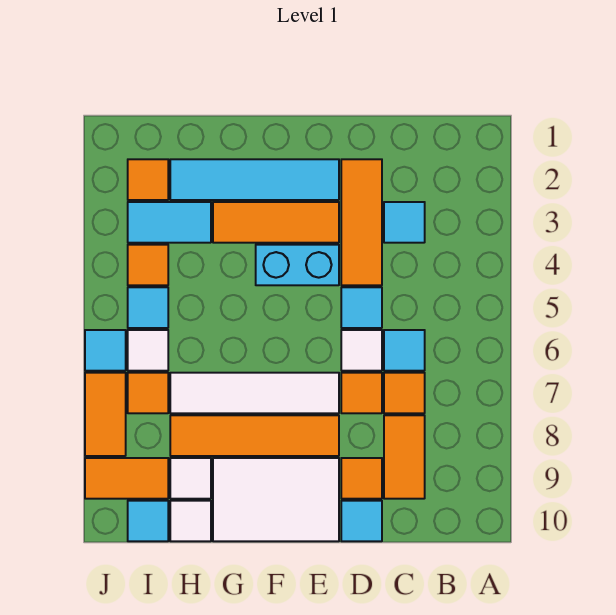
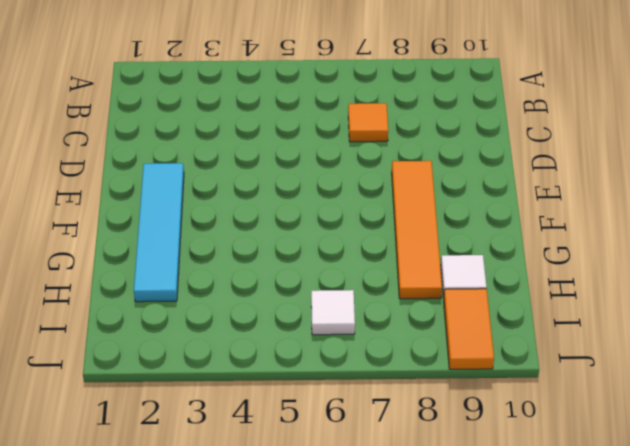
none -> cyan tile C3 level 1
none -> cyan tile C6 level 1
none -> orange tile C8:C9 level 1

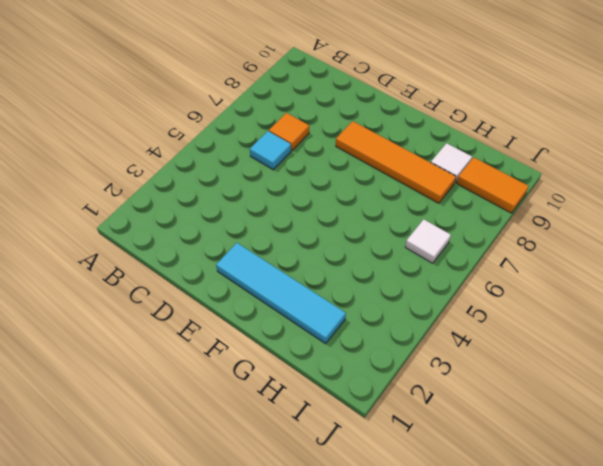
none -> cyan tile C3 level 1
none -> orange tile C8:C9 level 1
none -> orange tile D2:D4 level 1

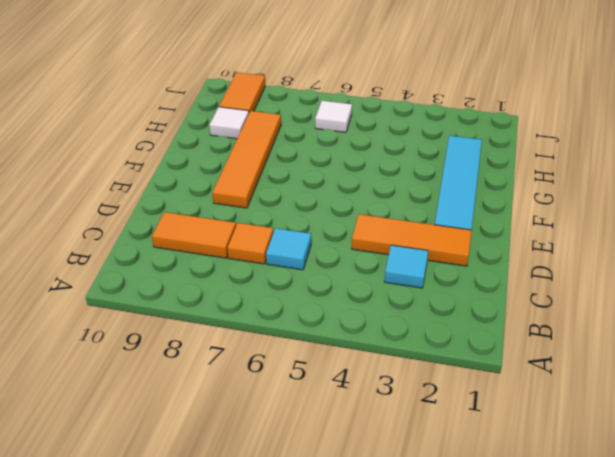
none -> cyan tile D5 level 1
none -> white tile D6 level 1
none -> orange tile D7 level 1

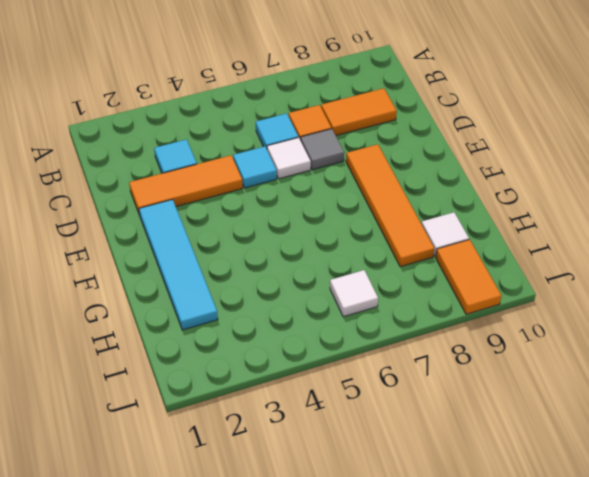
grey tile D7 level 1 -> orange tile D7 level 1
none -> orange tile D9 level 1
none -> cyan tile D10 level 1
none -> orange tile E3:G3 level 1

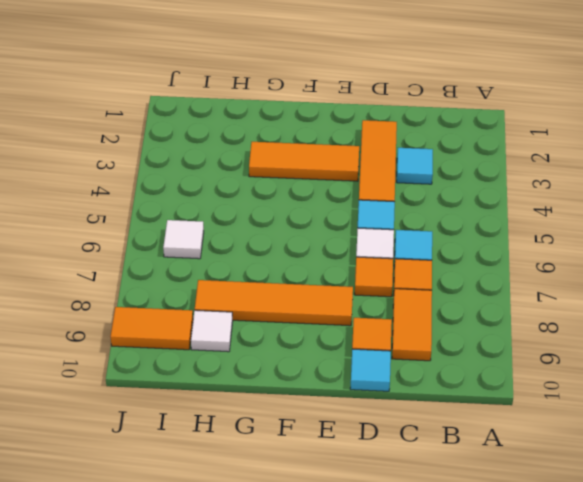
none -> cyan tile E2:H2 level 1
none -> cyan brick E4:F4 level 1
none -> white tile E7:H7 level 1

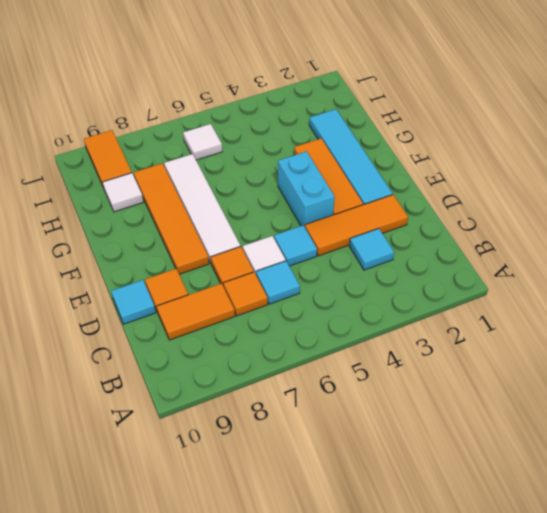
none -> white tile E9:G10 level 1
none -> cyan tile H3:I3 level 1
none -> white tile H10 level 1

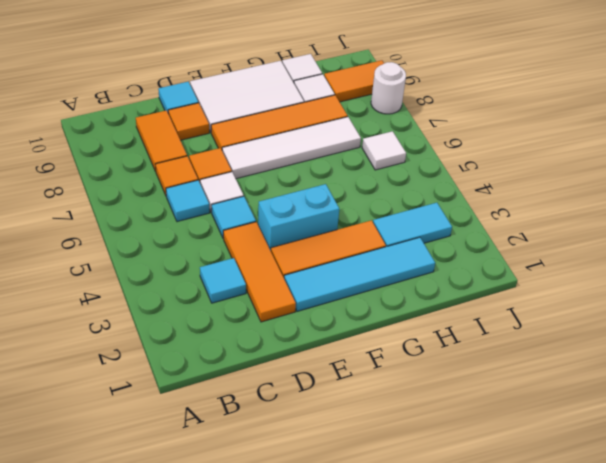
white round brick J8 level 1 -> orange tile J7:J8 level 1
none -> orange tile I2 level 1
none -> orange tile I4 level 1
none -> cyan tile I5 level 1

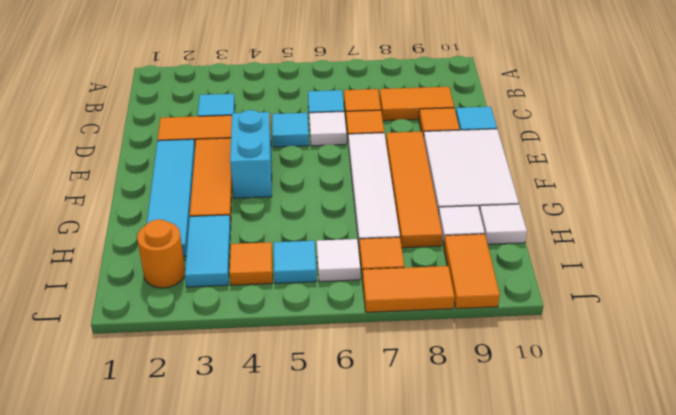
orange round brick I2 level 1 -> orange tile I2 level 1
none -> cyan tile I10 level 1
none -> cyan tile J6 level 1

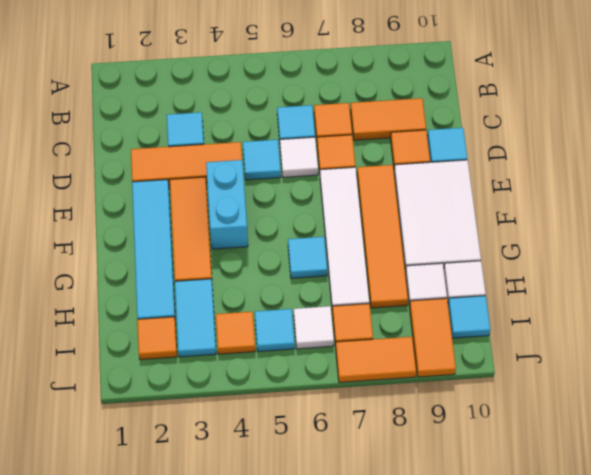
cyan tile G6 level 1 -> cyan tile J6 level 1

